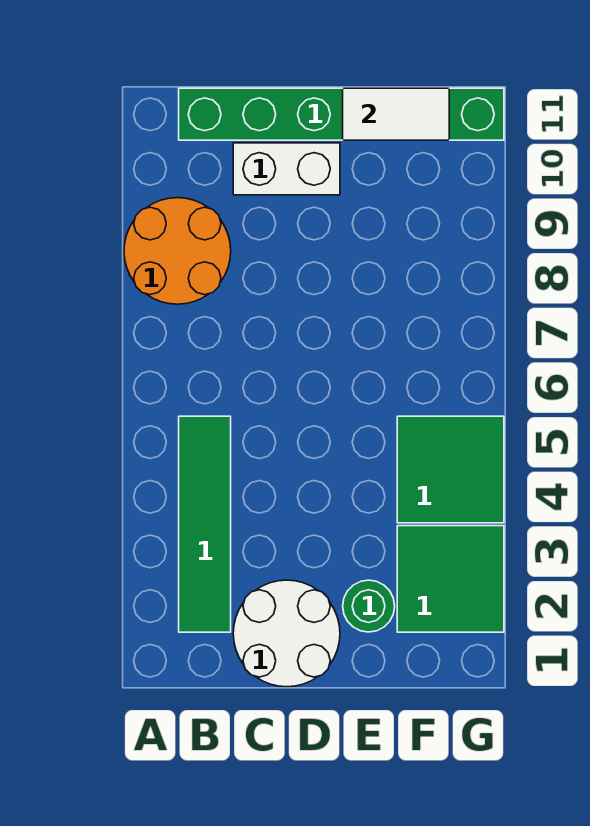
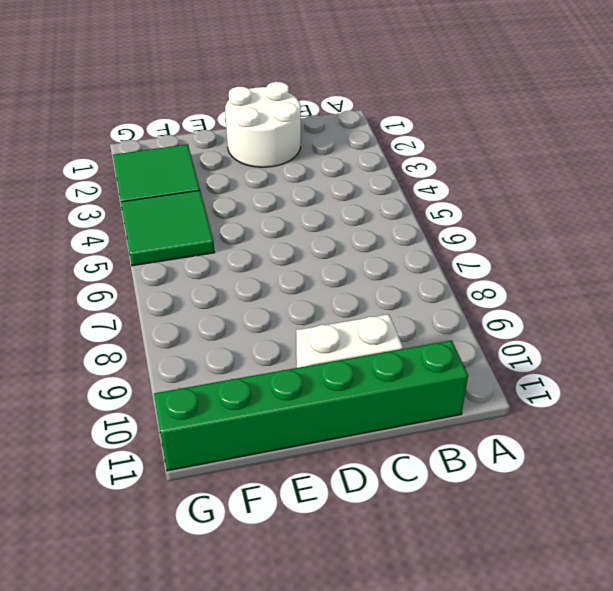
none -> orange round brick A8:B9 level 1
none -> green tile B2:B5 level 1

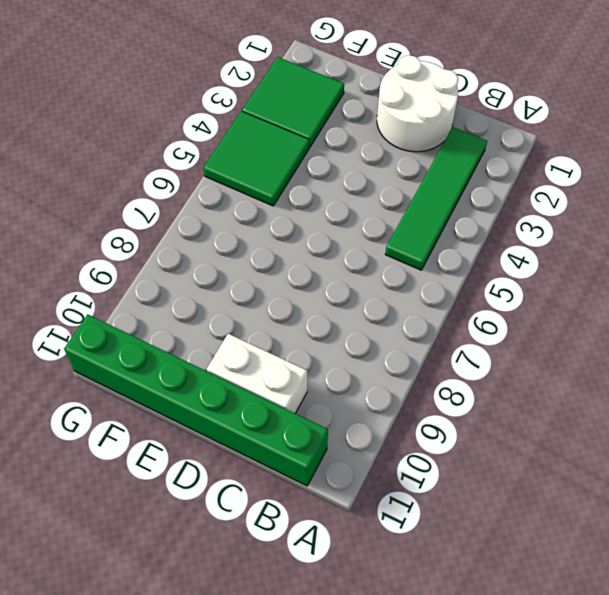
none -> orange round brick A8:B9 level 1
none -> green round brick E2 level 1

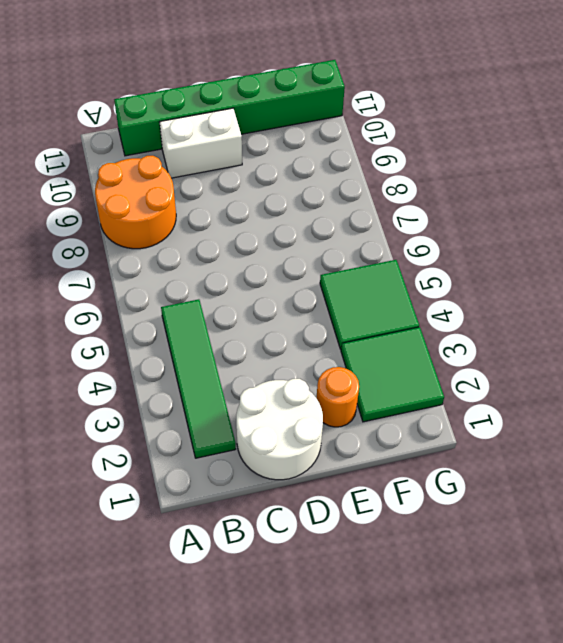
orange round brick E2 level 1 -> green round brick E2 level 1
none -> white tile E11:F11 level 2

